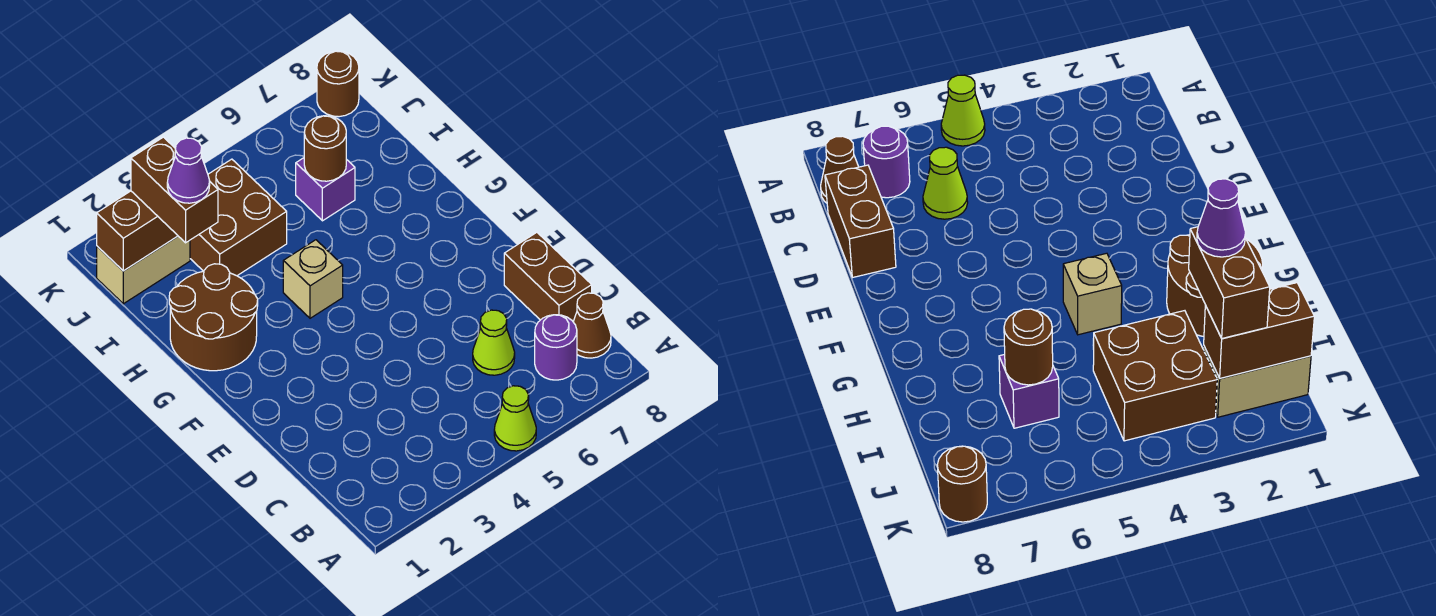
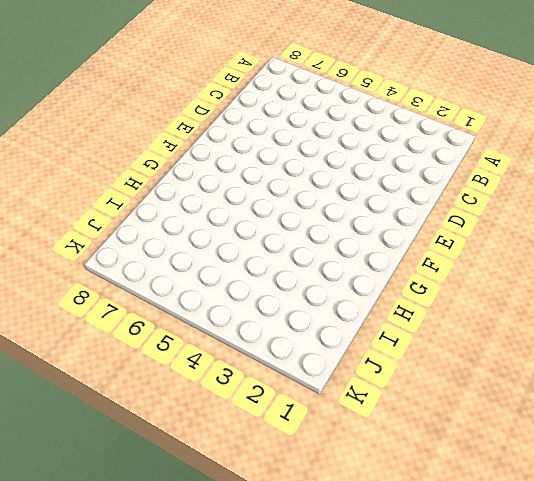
none -> lime cone A5 level 1
none -> purple round brick B7 level 1
none -> brown cone B8 level 1

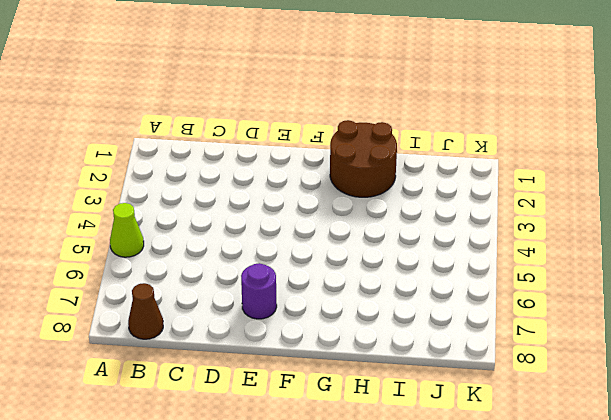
purple round brick E7 level 1 -> purple round brick B7 level 1
none -> lime cone C6 level 1
none -> brown brick C8:D8 level 1
none -> tan brick G4 level 1

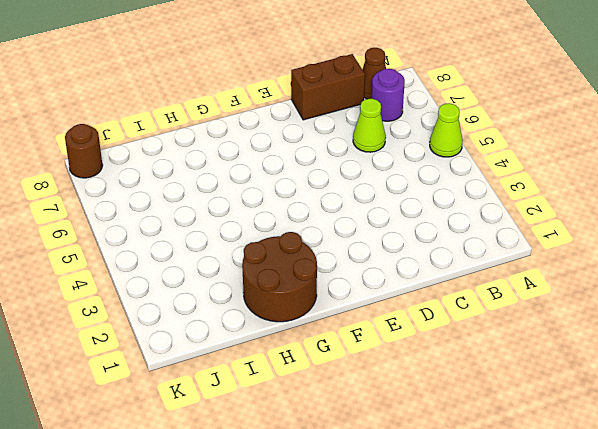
none -> tan brick G4 level 1
none -> brown brick I3:J4 level 1
none -> purple brick I6 level 1

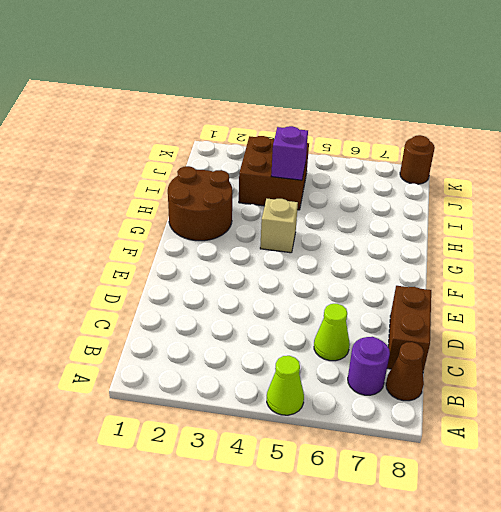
purple brick I4 level 2 -> purple brick I6 level 1
none -> tan brick J1:J2 level 1
none -> brown round brick I6 level 2
none -> brown brick J1:J2 level 2

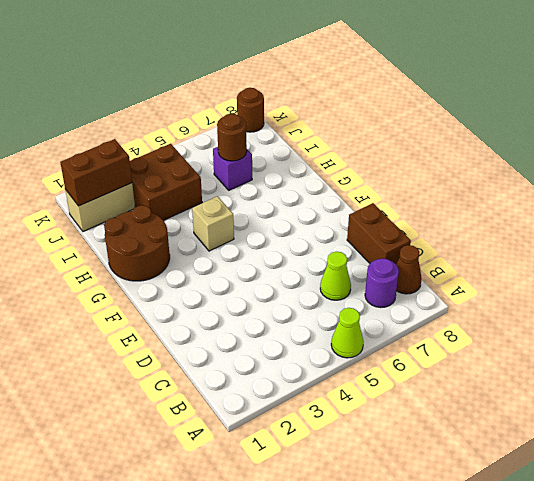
none -> brown brick I2:J2 level 3
none -> purple cone I2 level 4

